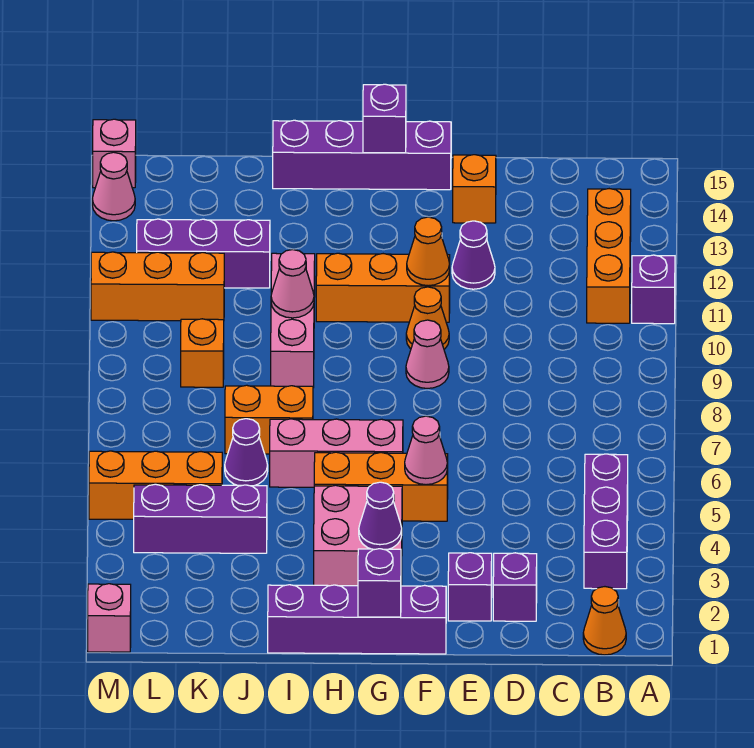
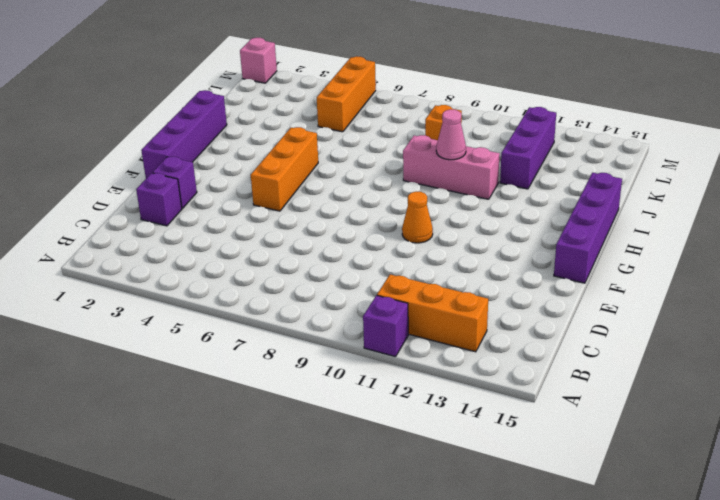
none -> orange cone B1 level 1
none -> purple brick B3:B5 level 1
none -> purple cone E12 level 1
none -> orange brick E14 level 1

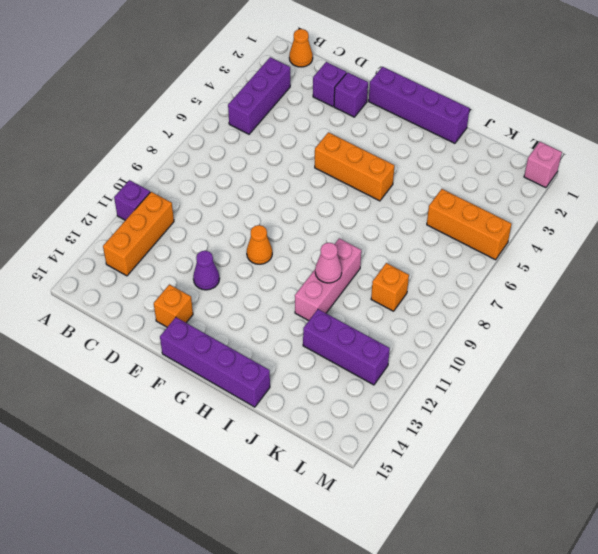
none -> pink cone F9 level 1
none -> orange brick F11:H11 level 1
none -> pink brick G3:H4 level 1
none -> pink brick G6:I6 level 1

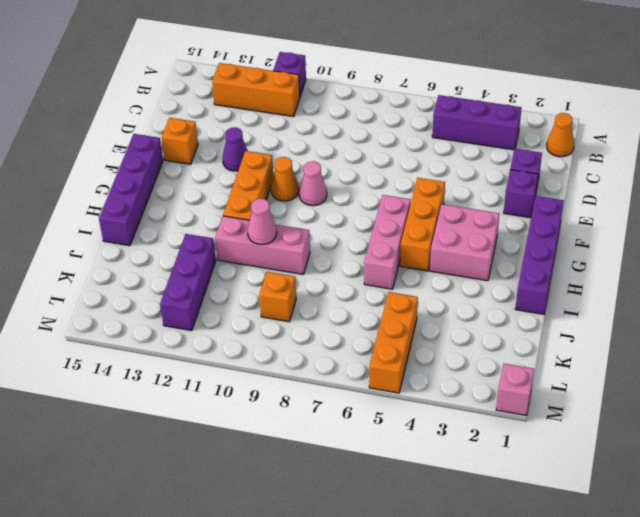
none -> orange brick I7:J7 level 1
none -> purple brick J4:L4 level 1
none -> purple cone J6 level 1
none -> orange brick K11:M11 level 1

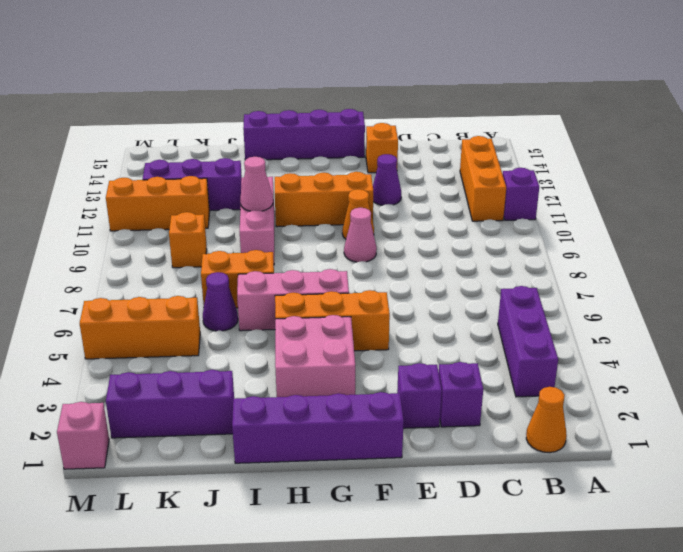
purple brick J2:L2 level 1 -> purple brick J4:L4 level 1
none -> pink cone M14 level 1
none -> pink brick M15 level 1
none -> pink cone F5 level 2
none -> orange cone F11 level 2

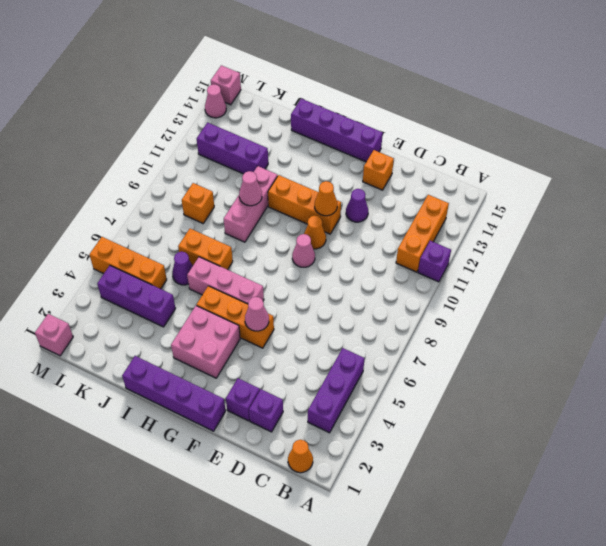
none -> orange brick K11:M11 level 1
none -> purple brick G1 level 2
none -> purple cone G3 level 2
none -> purple brick G15 level 2

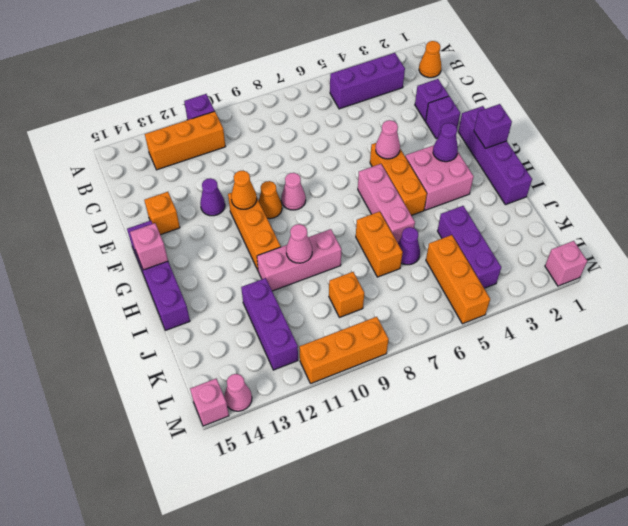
pink brick G15 level 2 -> purple brick G15 level 2
orange brick M9:M11 level 1 -> orange brick K11:M11 level 1

